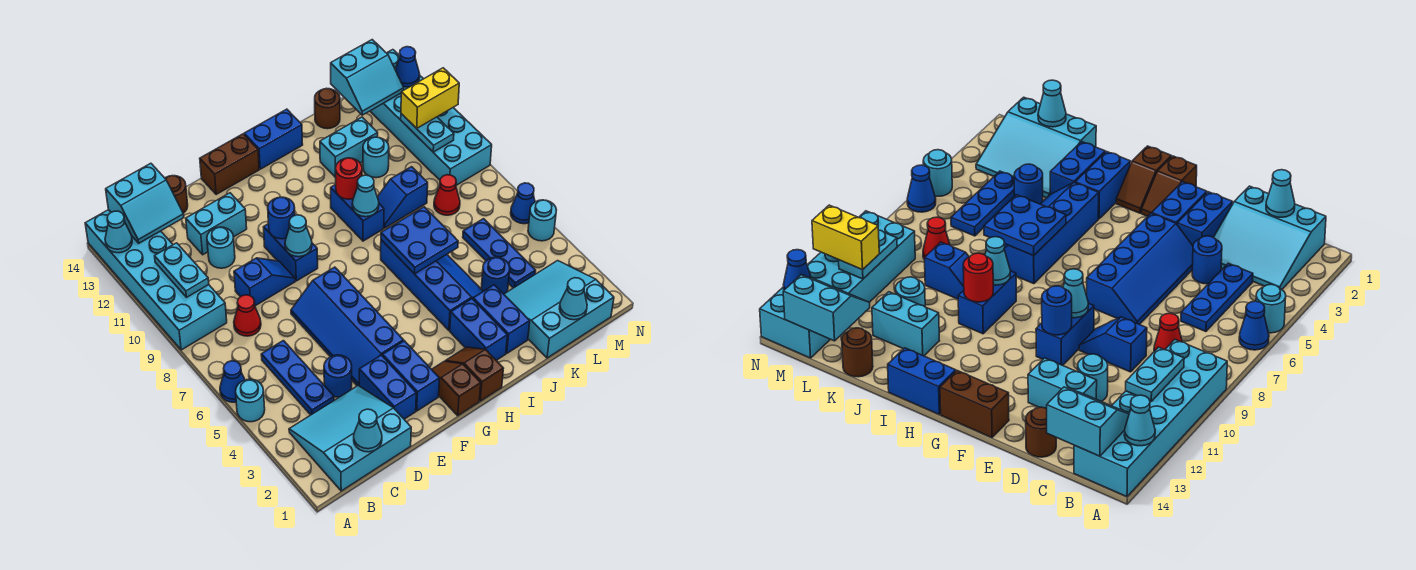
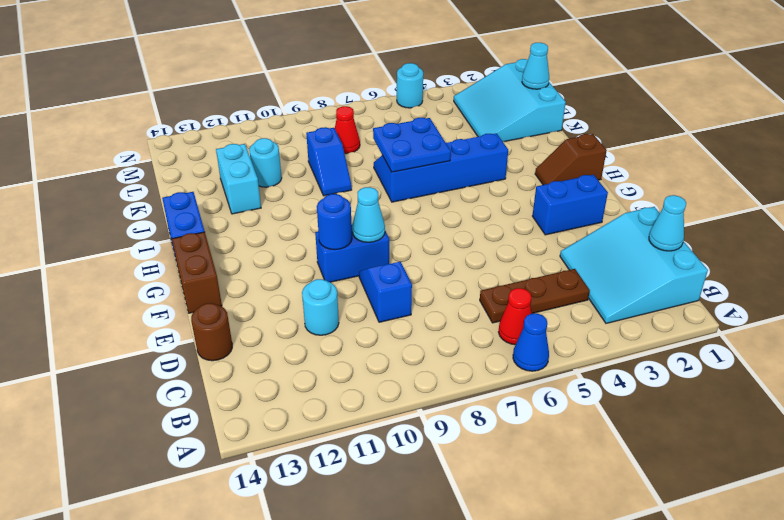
red cone B6 level 1 -> red cone C8 level 1
brown plate C4:C6 level 1 -> blue plate C4:C6 level 1
none -> cyan round brick A5 level 1
none -> cyan brick A9:B14 level 1
none -> blue round brick D4 level 1
none -> cyan brick D12:E12 level 1

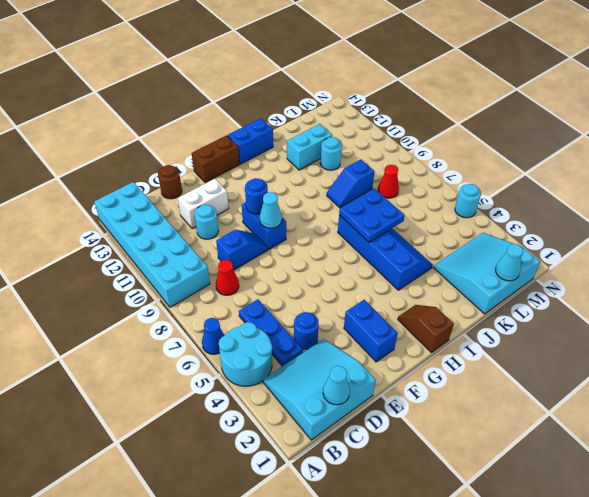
cyan round brick A4:B5 level 1 -> cyan round brick A5 level 1
white brick D12:E12 level 1 -> cyan brick D12:E12 level 1
none -> blue brick E2:E3 level 1
none -> blue slope E4:F7 level 1 top F
none -> brown slope G1:G2 level 1 top 1
none -> blue brick I2:I3 level 1

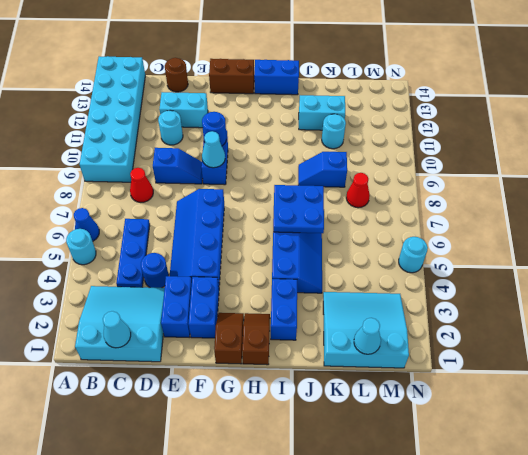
none -> blue brick I9:I10 level 1
none -> blue brick J2:J3 level 1
none -> blue round brick K4 level 1
none -> brown round brick K14 level 1

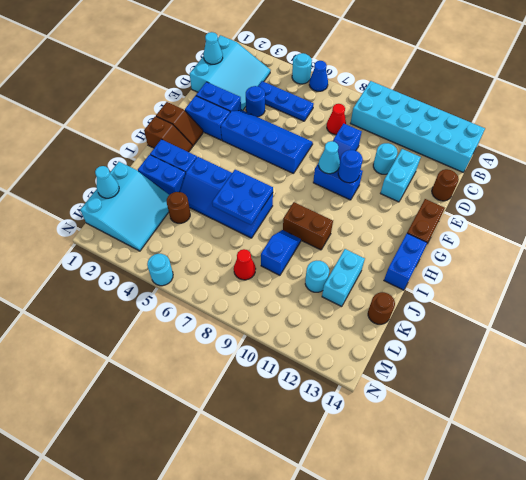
brown brick I9:I10 level 1 -> blue brick I9:I10 level 1
brown round brick K4 level 1 -> blue round brick K4 level 1
none -> blue plate L4:L6 level 1
none -> cyan brick M9:N14 level 1
none -> blue cone N6 level 1
none -> cyan cone A13 level 2

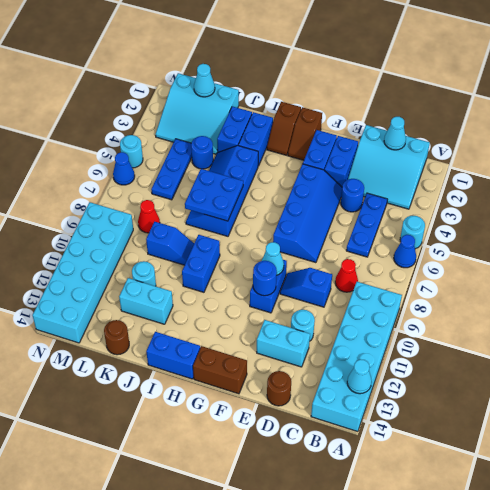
none -> cyan plate B10:B11 level 2
none -> cyan slope B13:C14 level 2 top 14
none -> cyan cone I9 level 2
none -> red round brick I10 level 2

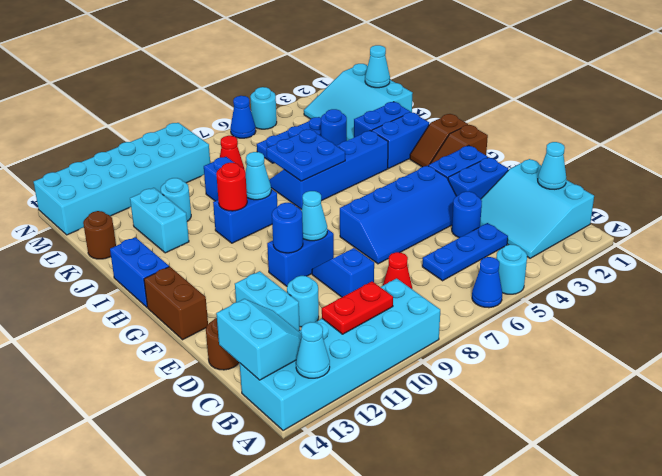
red plate B10:B11 level 2 -> cyan plate B10:B11 level 2
none -> cyan slope L13:M14 level 2 top 14
none -> cyan plate M10:M11 level 2
none -> blue cone N13 level 2
none -> yellow brick M11:N11 level 3

